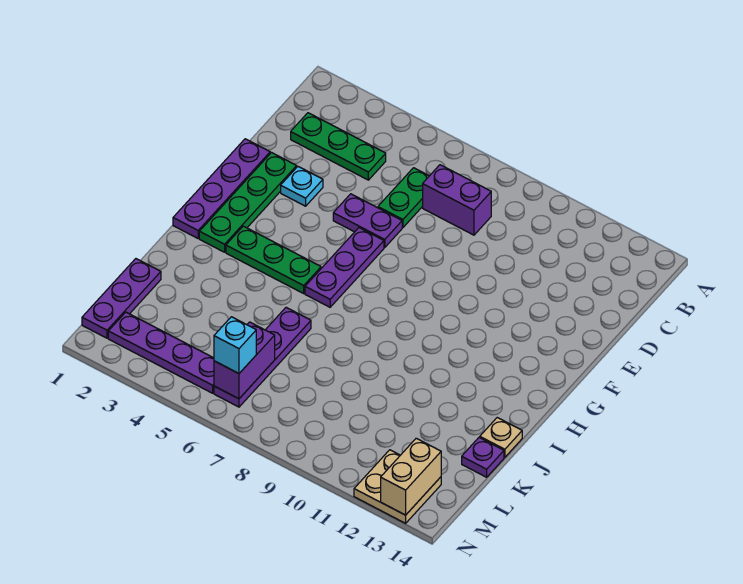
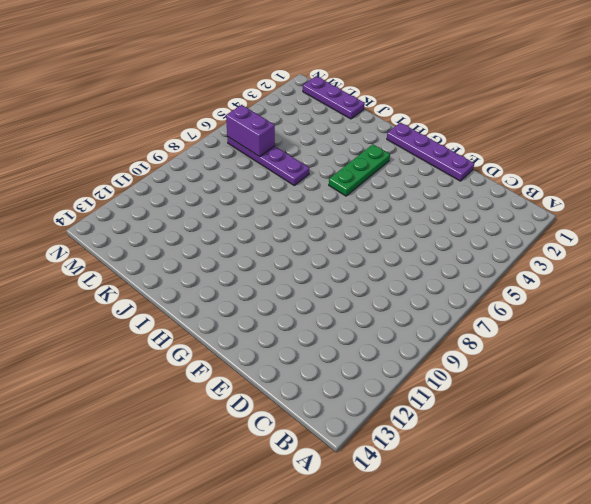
none -> green plate C2:C4 level 1
none -> green plate C6:D6 level 1
none -> purple brick C7:C8 level 1

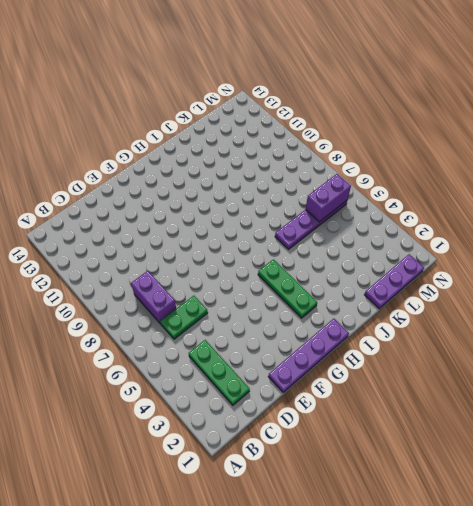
none -> green plate E2:H2 level 1
none -> cyan plate E3 level 1
none -> purple plate E5:E6 level 1

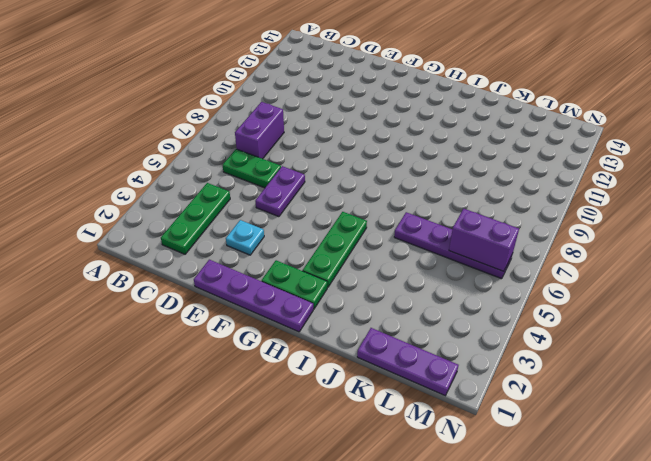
green plate G2:H2 level 1 -> green plate E2:H2 level 1
none -> purple plate F6:H6 level 1
none -> tan plate J14 level 1
none -> purple plate K14 level 1

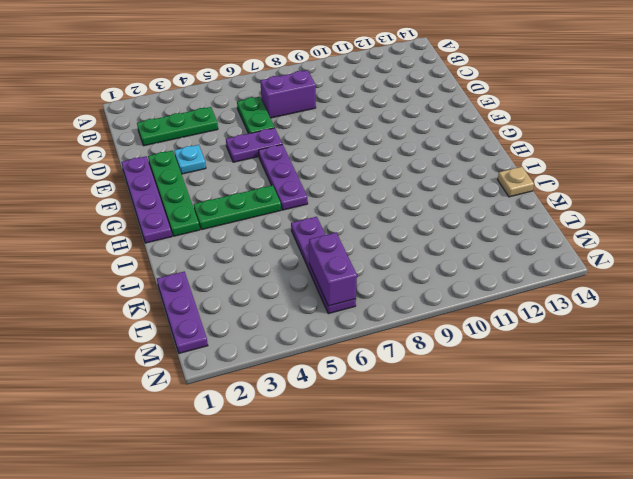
none -> purple plate K14 level 1
none -> purple plate M2:M5 level 1
none -> tan plate M12:N13 level 1

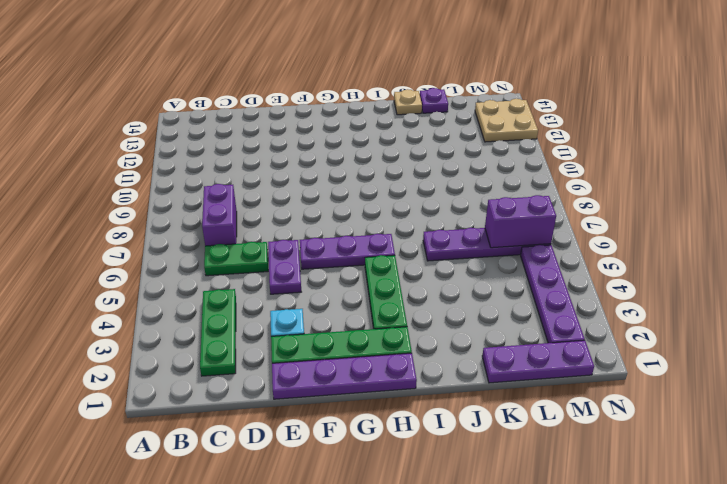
none -> tan brick M13:N13 level 2
none -> cyan brick M6 level 3

